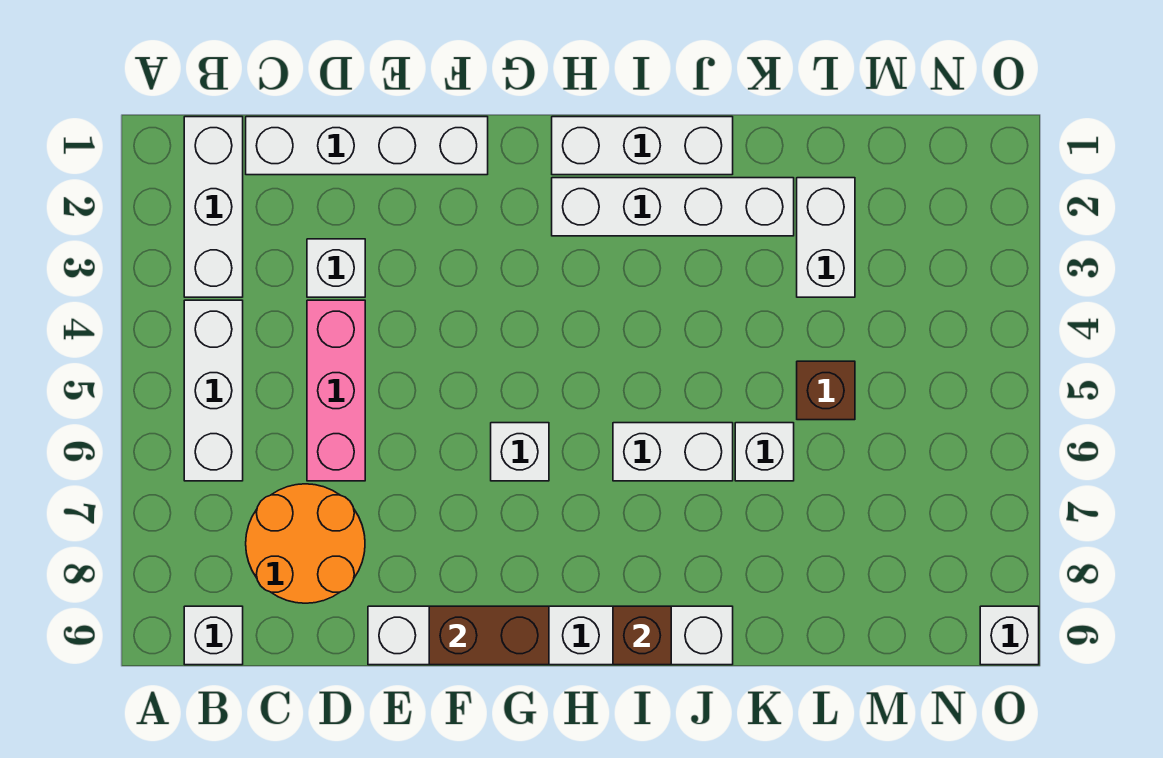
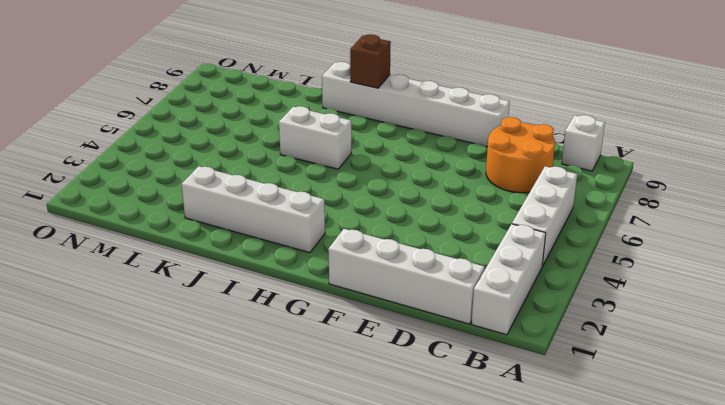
none -> white brick D3 level 1
none -> pink brick D4:D6 level 1
none -> white brick G6 level 1

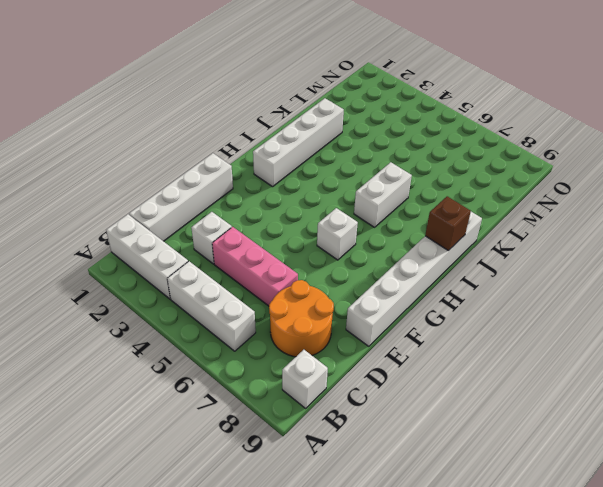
none -> white brick H1:J1 level 1
none -> white brick K6 level 1
none -> white brick L2:L3 level 1

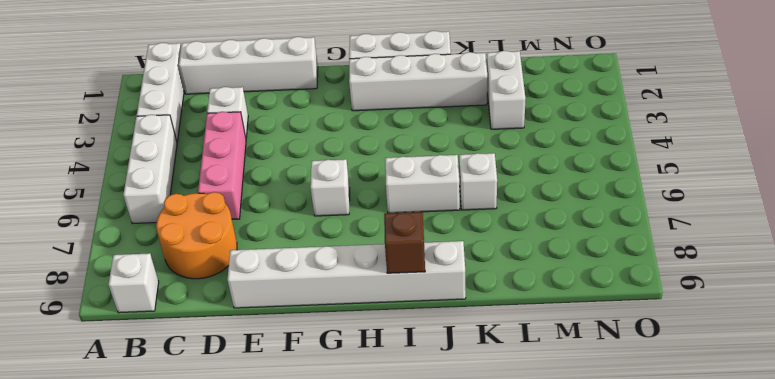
none -> brown brick L5 level 1
none -> white brick O9 level 1
none -> brown brick F9:G9 level 2

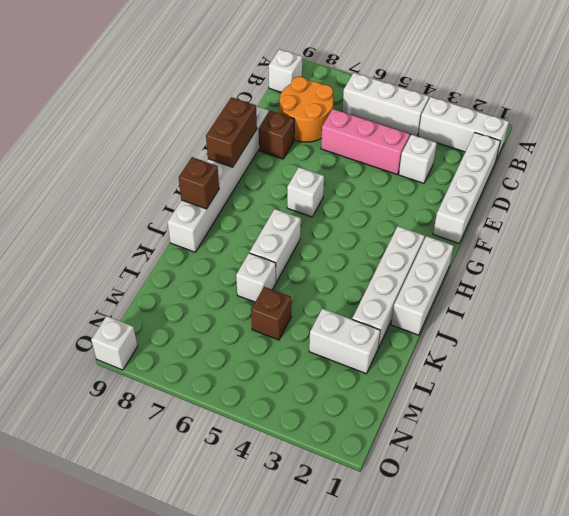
brown brick E8 level 1 -> none

